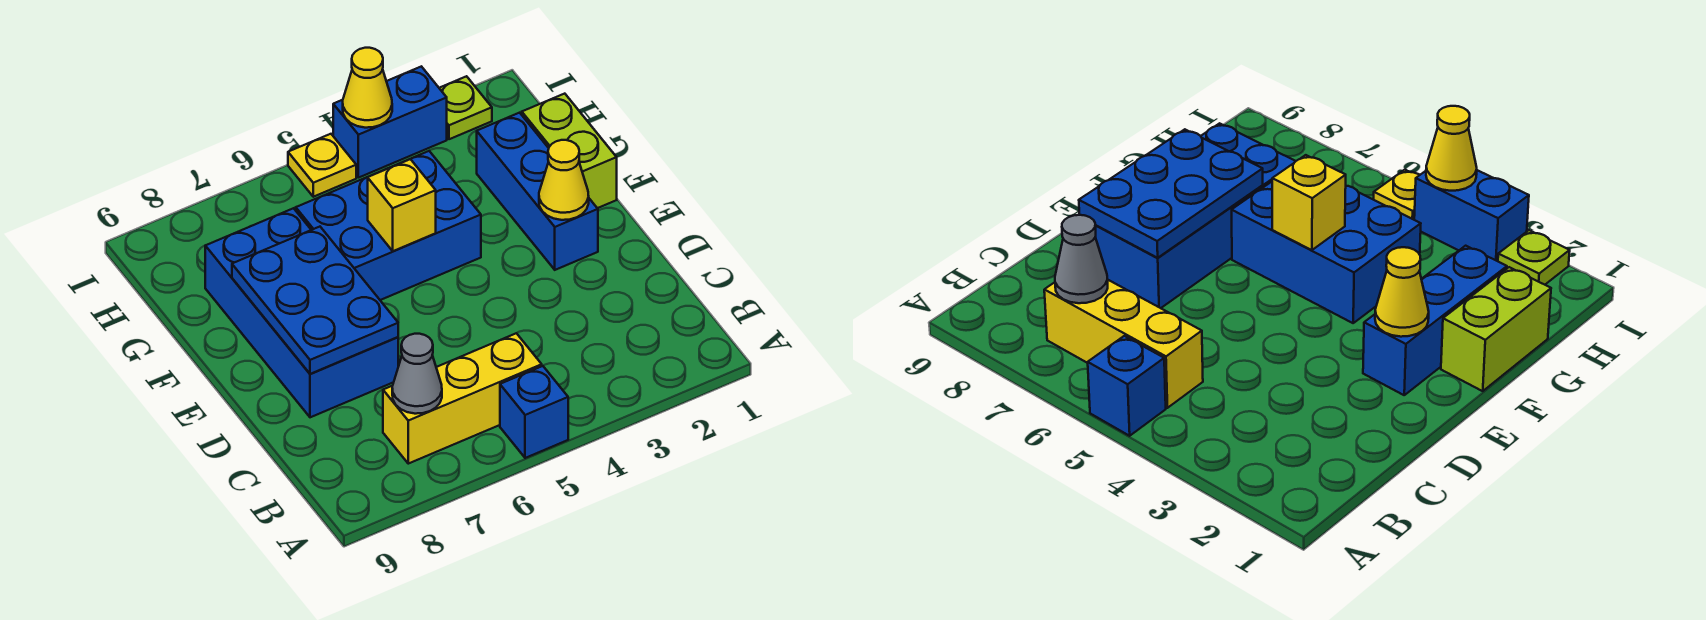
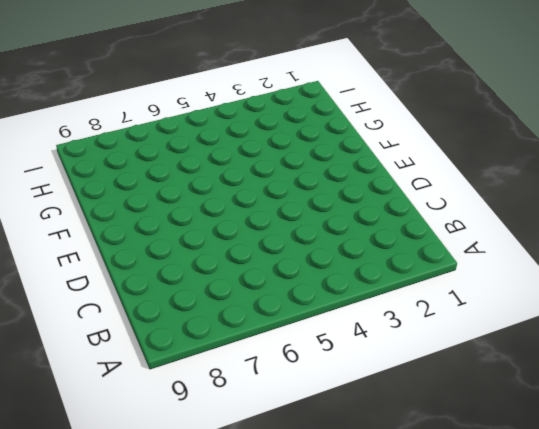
none -> blue brick A5 level 1
none -> yellow brick B5:B7 level 1
none -> blue brick D7:G8 level 1

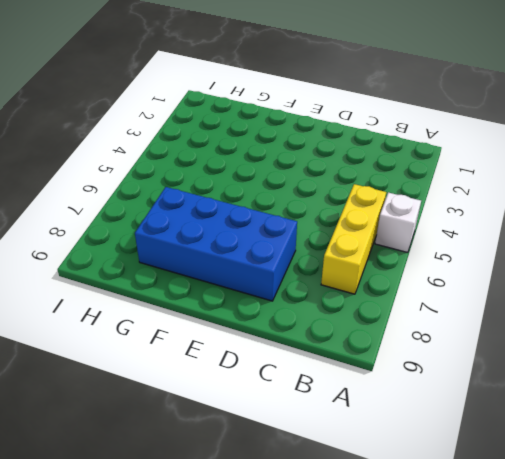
white brick A5 level 1 -> blue brick A5 level 1
none -> blue brick E2:G2 level 1
none -> lime brick F1:G1 level 1
none -> blue brick F4:G6 level 1

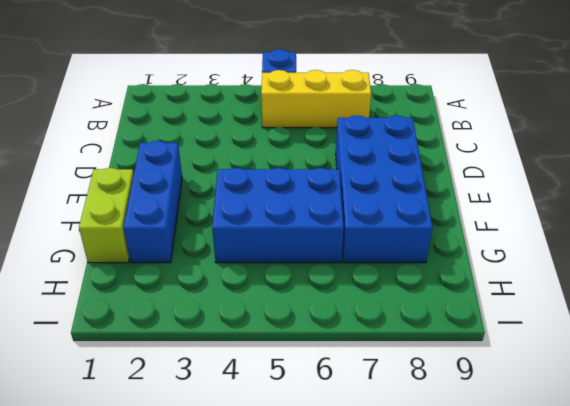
none -> lime plate I2 level 1
none -> blue brick I3:I4 level 1
none -> yellow plate I5 level 1

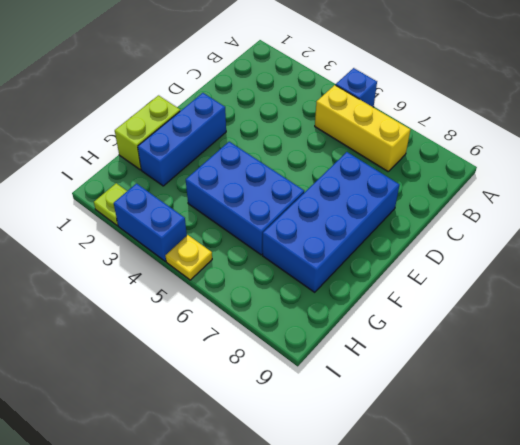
none -> grey cone B7 level 2
none -> blue plate D7:F8 level 2
none -> yellow cone E2 level 2

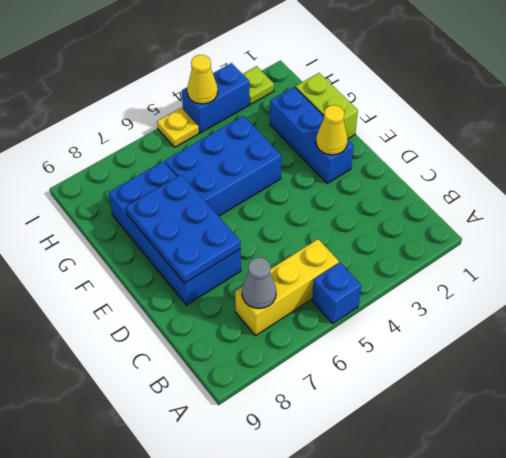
none -> yellow brick F5 level 2

